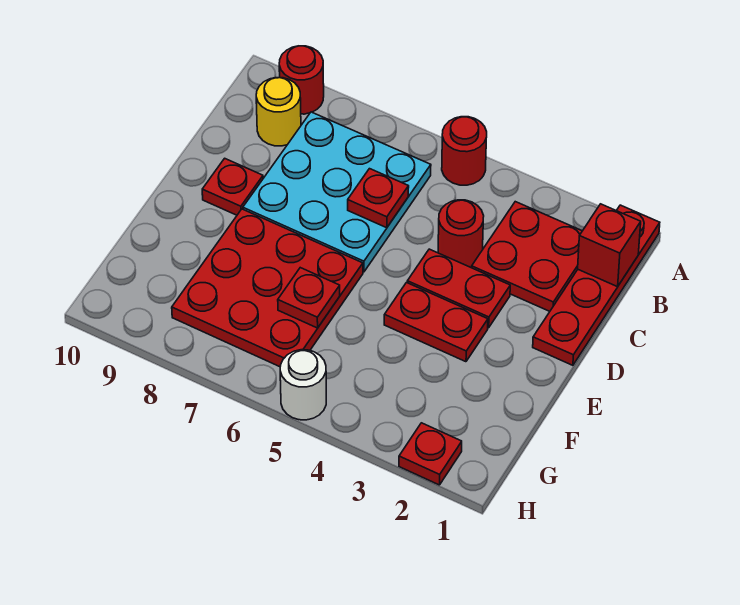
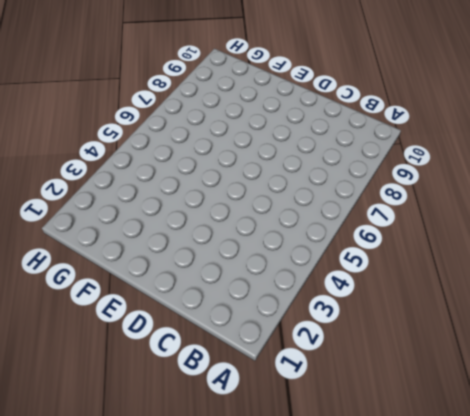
none -> red plate A1:D1 level 1
none -> red round brick A5 level 1
none -> red round brick A9 level 1

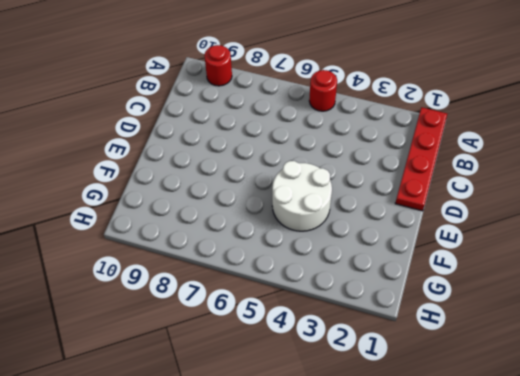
white round brick E4:F5 level 1 -> red plate E3:E4 level 1
none -> red plate B2:C3 level 1
none -> cyan plate B6:D8 level 1
none -> yellow round brick B9 level 1

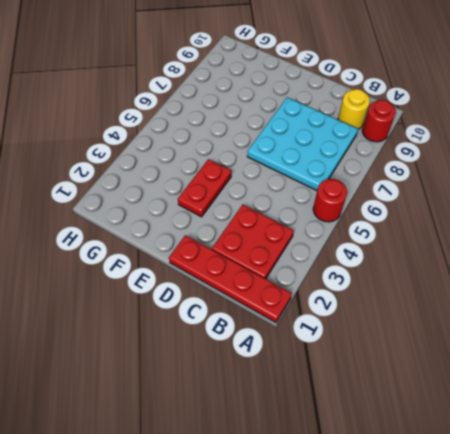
none -> red round brick C4 level 1
none -> red plate D3:D4 level 1
none -> red plate D9 level 1

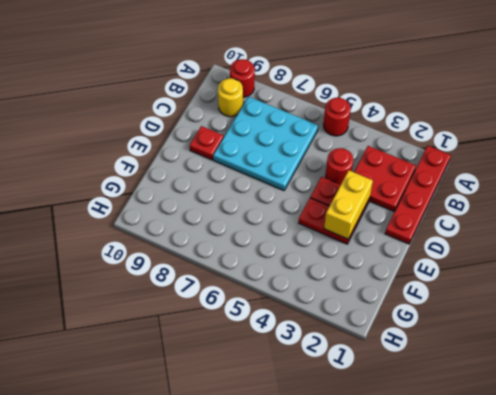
yellow brick D3:E3 level 2 -> none
none -> red plate E6:G8 level 1
none -> red plate H2 level 1
none -> white round brick H5 level 1

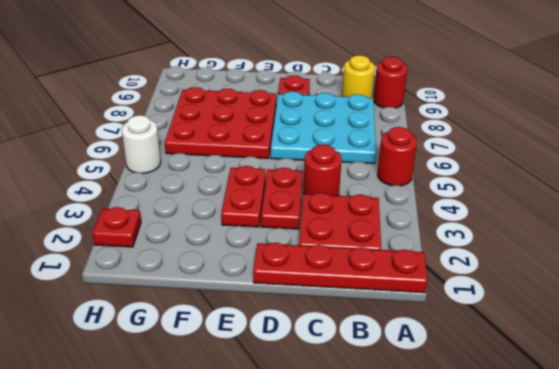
none -> red brick B1 level 2
none -> red plate C6 level 2
none -> red plate F6 level 2

